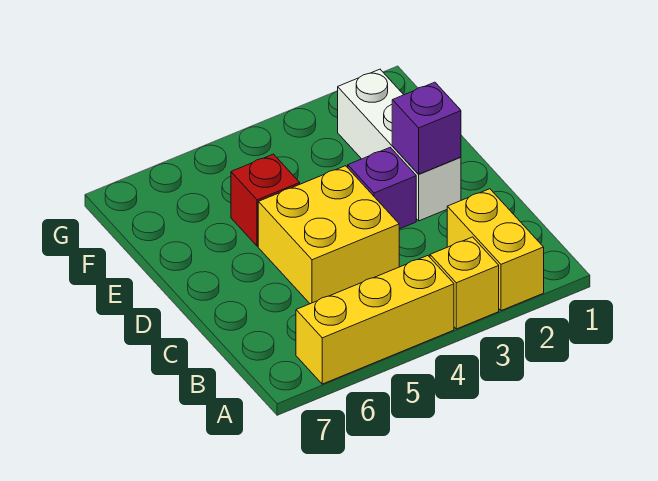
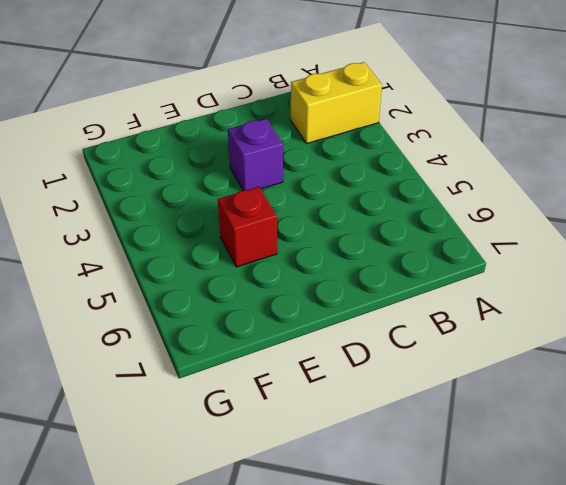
none -> yellow brick A3 level 1
none -> yellow brick A4:A6 level 1

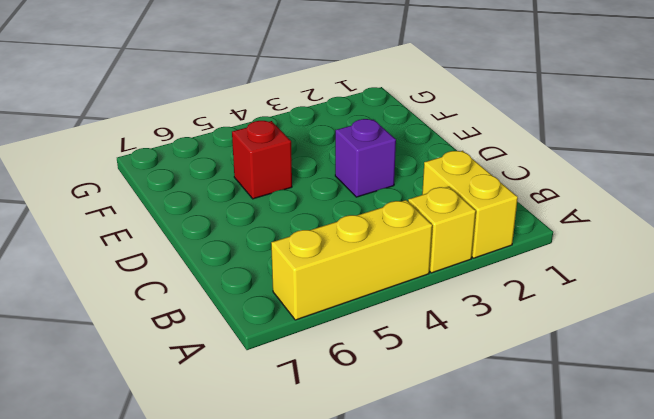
none -> yellow brick C4:D5 level 1
none -> white brick D2:F2 level 1

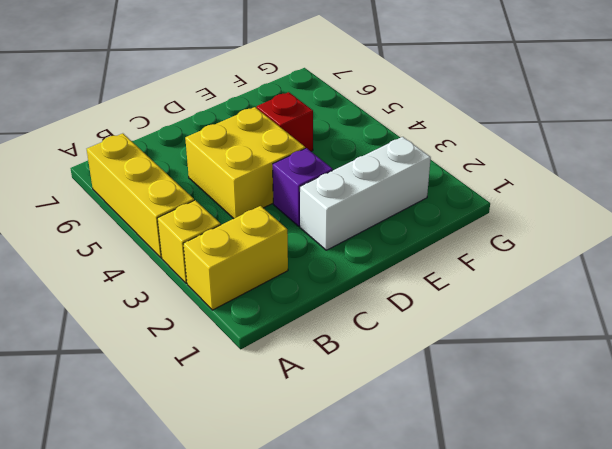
none -> purple brick D2 level 2

